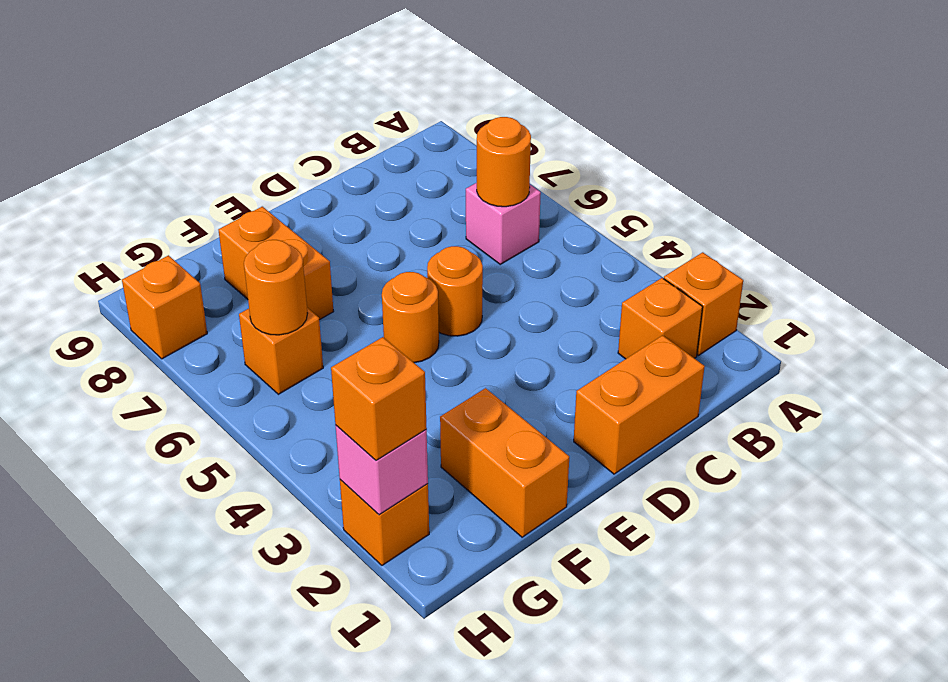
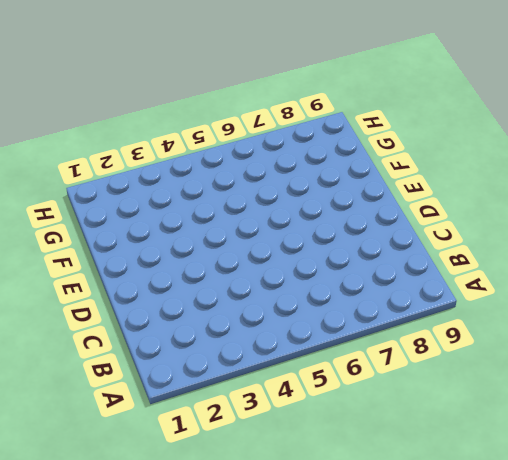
none -> orange brick A2 level 1
none -> orange brick B2 level 1
none -> pink brick B6 level 1

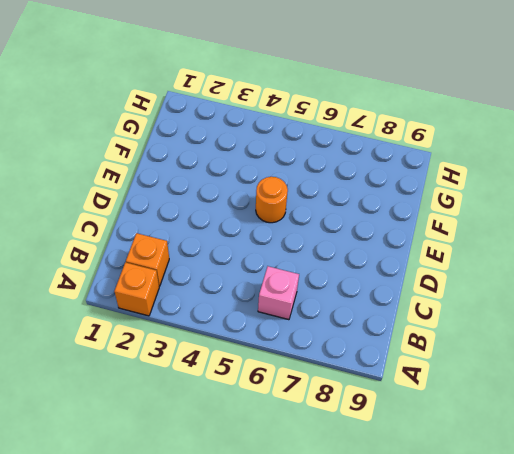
none -> orange brick C1:D1 level 1
none -> orange round brick D5 level 1
none -> orange brick F1:F2 level 1

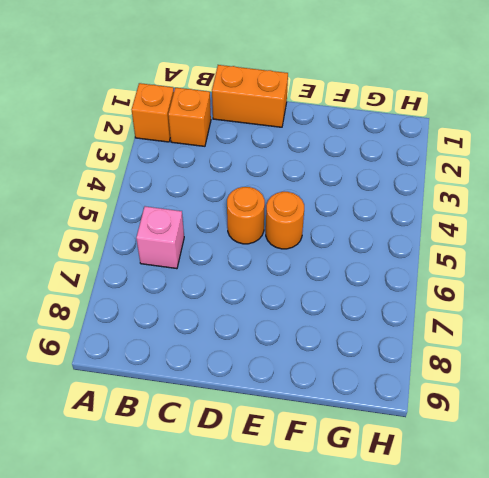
none -> orange brick F1:F2 level 1
none -> orange brick F7:F8 level 1
none -> orange brick G6 level 1

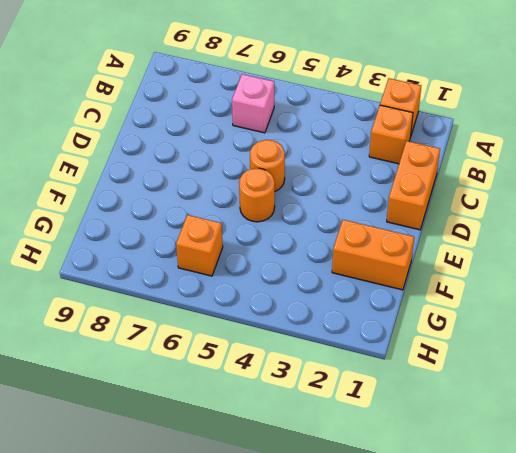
none -> orange brick F7:F8 level 1
none -> orange brick H2 level 1
none -> orange brick H8 level 1

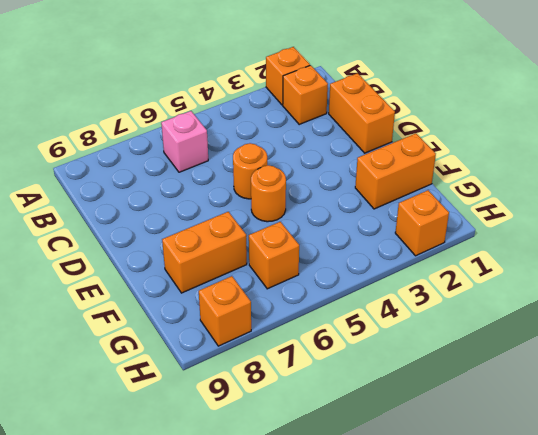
none -> orange round brick B6 level 2
none -> orange round brick G6 level 2
none -> pink brick H2 level 2

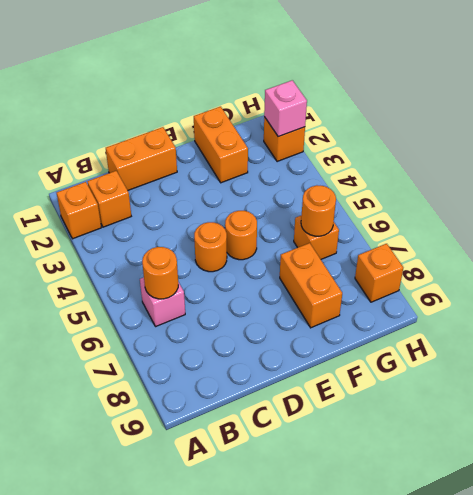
none -> orange brick H2 level 3

